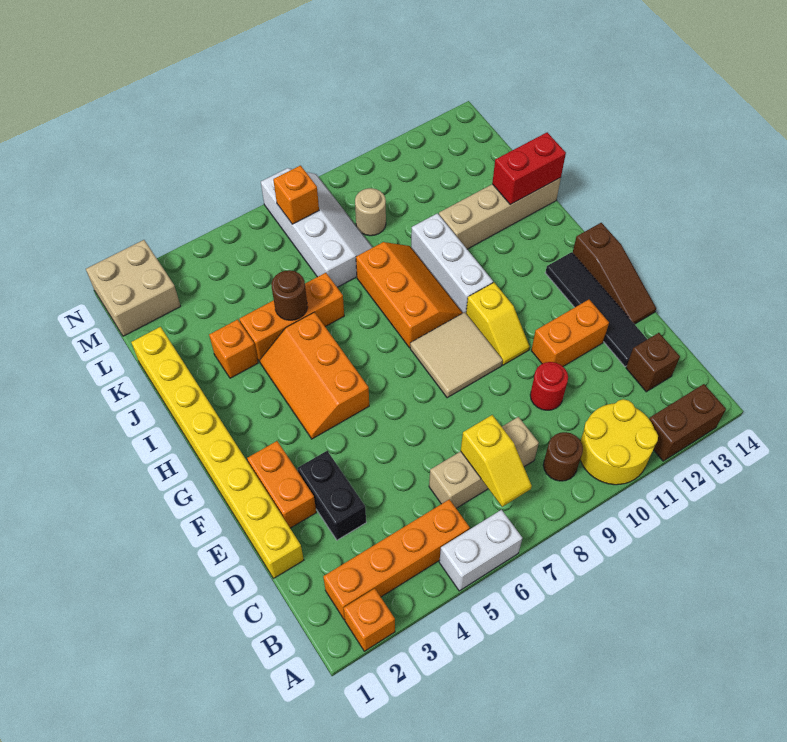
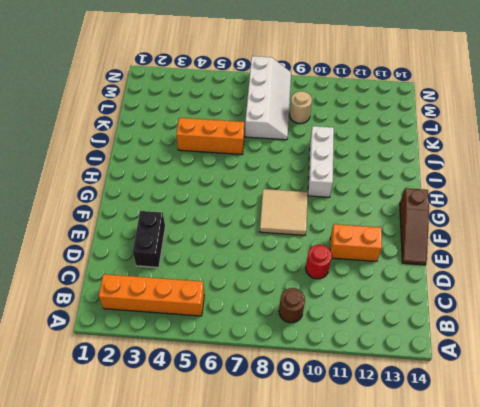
none -> orange brick A2 level 1
none -> white brick A5:A6 level 1
none -> yellow round brick A10:B11 level 1
none -> brown brick A12:A13 level 1

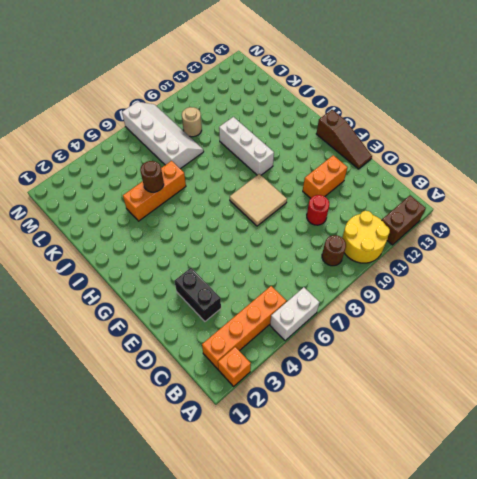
none -> tan brick C6:C8 level 1
none -> brown brick C13 level 1
none -> yellow brick D1:K1 level 1
none -> black tile D13:G13 level 1

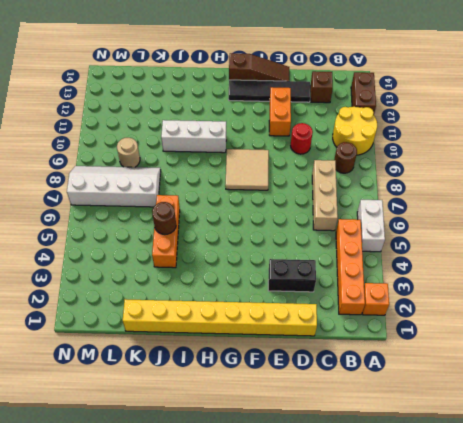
none -> orange brick E2:F2 level 1
none -> yellow slope F10:G10 level 1 top G
none -> orange slope G4:I5 level 1 top 5
none -> orange slope H8:J9 level 1 top 8

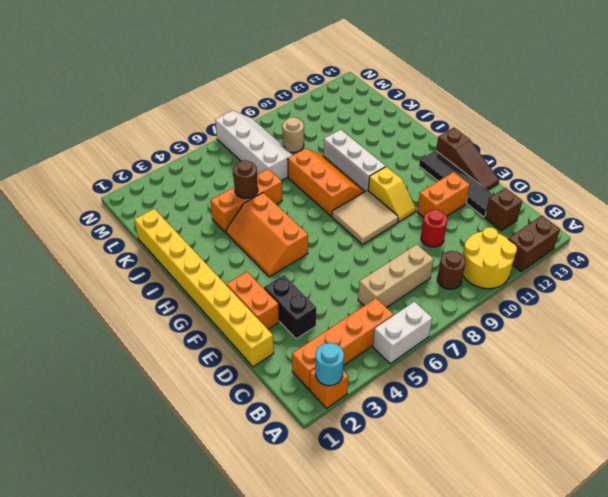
cyan round brick A2 level 2 -> none
none -> orange brick J3 level 1
none -> tan brick J11:J14 level 1
none -> tan brick M1:N2 level 1
none -> yellow slope B7:C7 level 2 top C

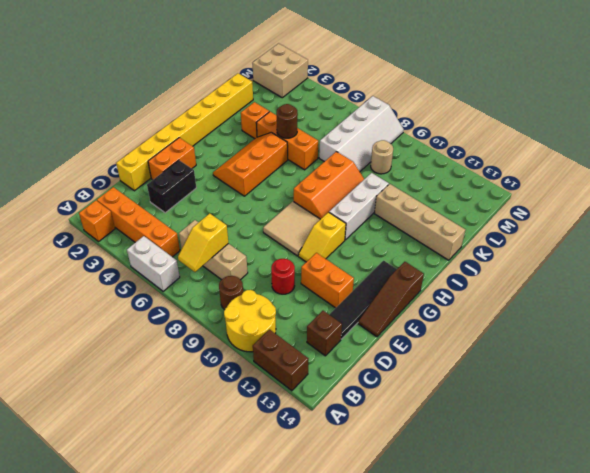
none -> red brick J13:J14 level 2
none -> orange brick M7 level 2

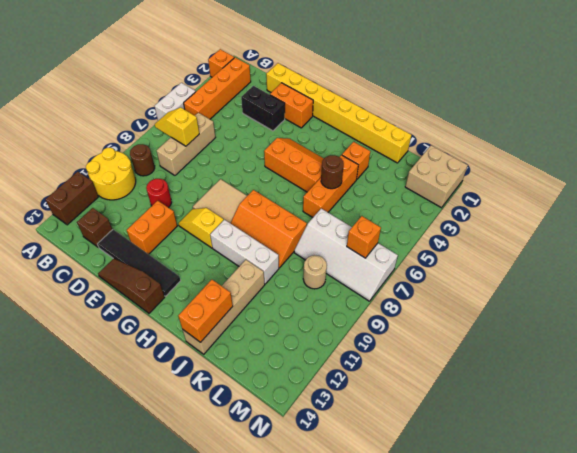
orange brick J13:J14 level 2 -> red brick J13:J14 level 2

